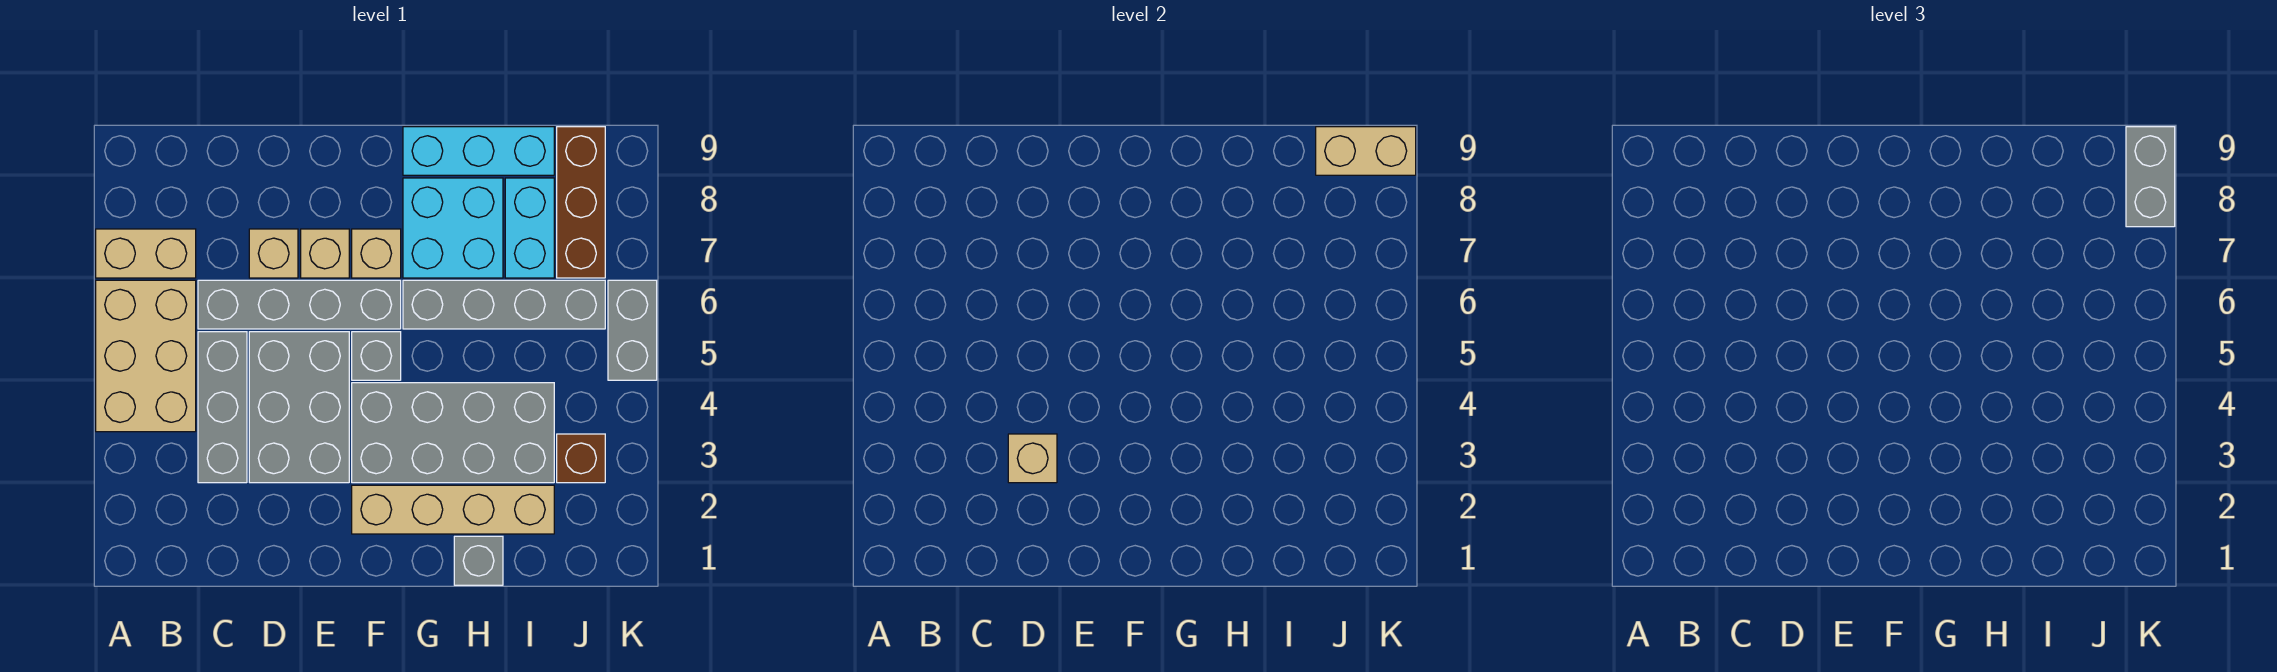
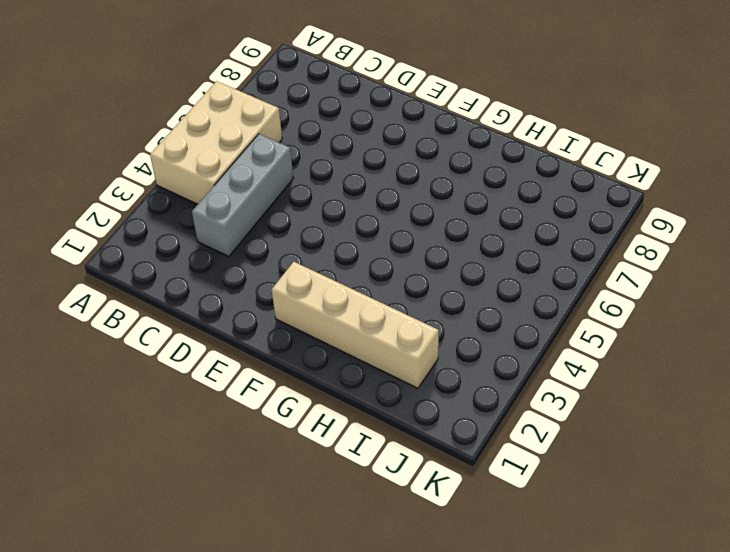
none -> tan brick A7:B7 level 1
none -> grey brick C6:F6 level 1
none -> grey brick D3:E5 level 1

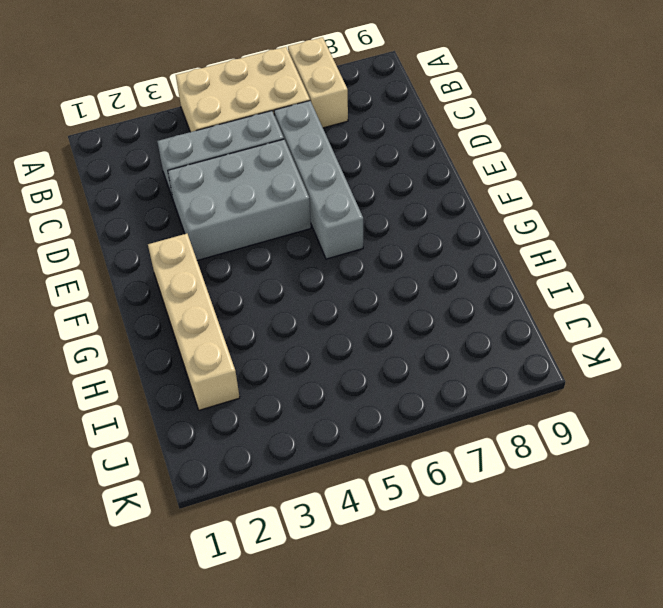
none -> tan brick D7 level 1
none -> tan brick E7 level 1
none -> grey brick F3:I4 level 1

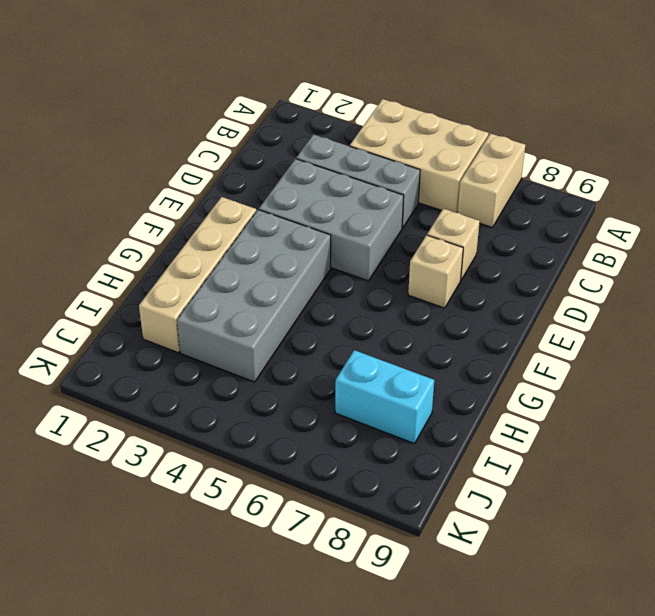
none -> grey brick C6:F6 level 1
none -> grey brick F5 level 1
none -> tan brick F7 level 1

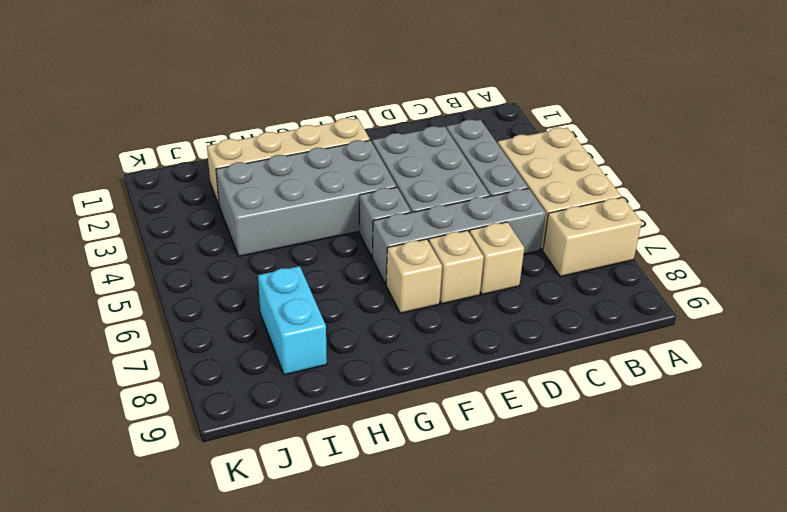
none -> grey brick G6:J6 level 1
none -> cyan brick G7:H8 level 1
none -> cyan brick G9:I9 level 1

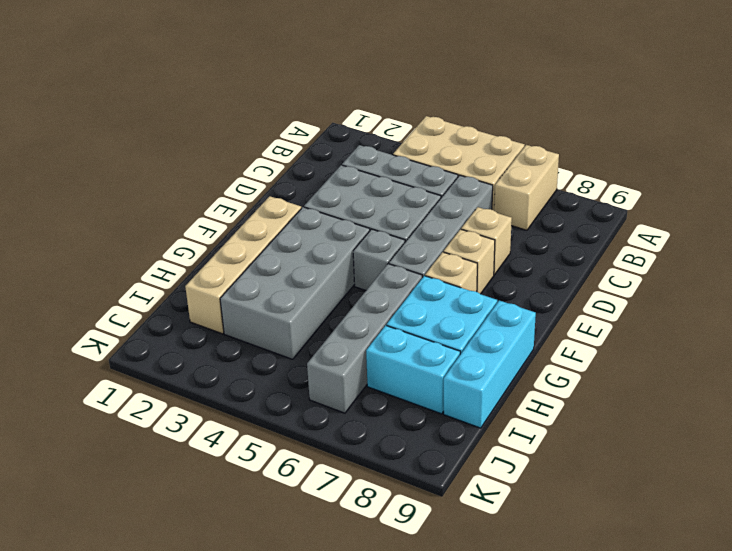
none -> grey brick H1 level 1
none -> brown brick J3 level 1
none -> brown brick J7:J9 level 1

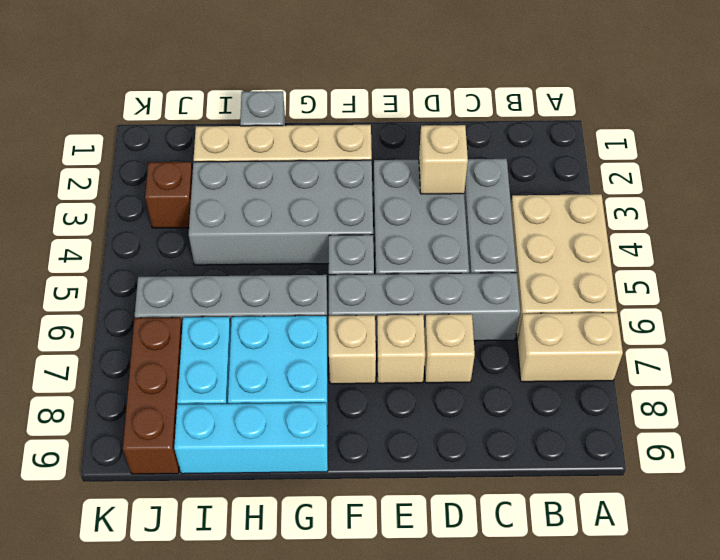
none -> grey brick K5:K6 level 1
none -> tan brick J9:K9 level 2
none -> grey brick K8:K9 level 3

